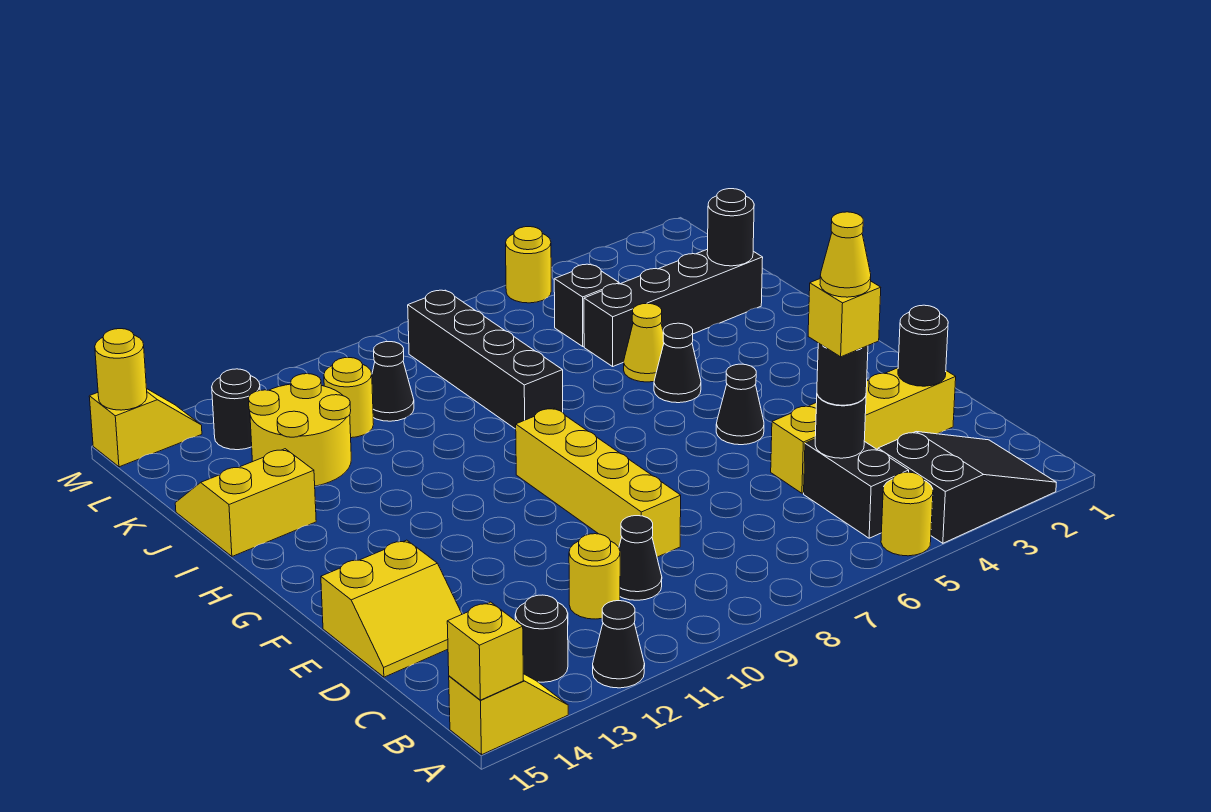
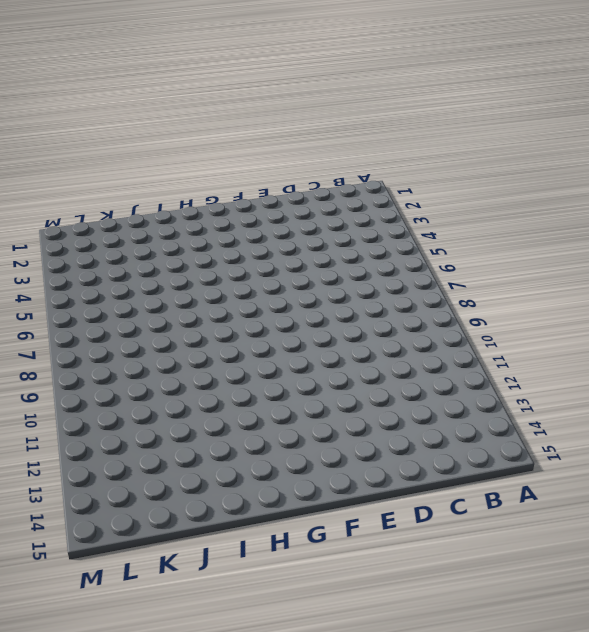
none -> black slope A2:B4 level 1 top 4
none -> yellow round brick A5 level 1
none -> black cone A12 level 1
none -> yellow slope A14:A15 level 1 top 15

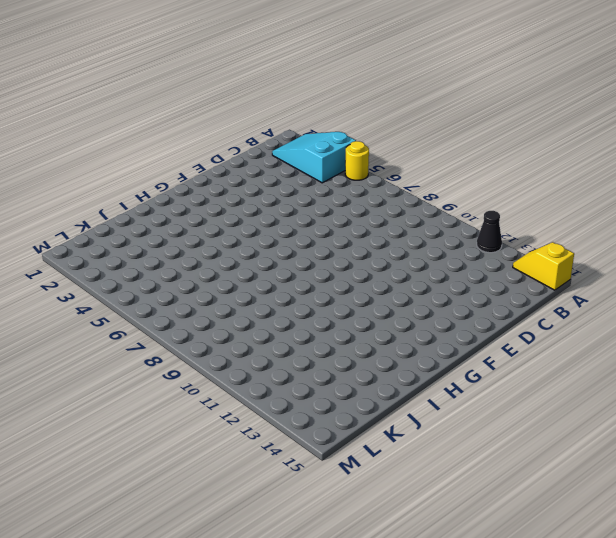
cyan slope A2:B4 level 1 top 4 -> black slope A2:B4 level 1 top 4
none -> black brick B5:C5 level 1
none -> black round brick B13 level 1
none -> black cone C10 level 1
none -> yellow round brick C11 level 1

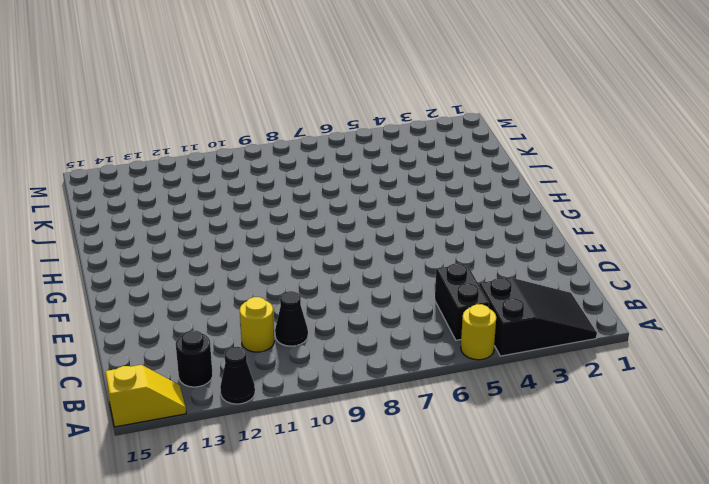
none -> yellow brick D2:D5 level 1
none -> yellow brick D9:G9 level 1
none -> yellow slope D14:E15 level 1 top E
none -> black cone F5 level 1

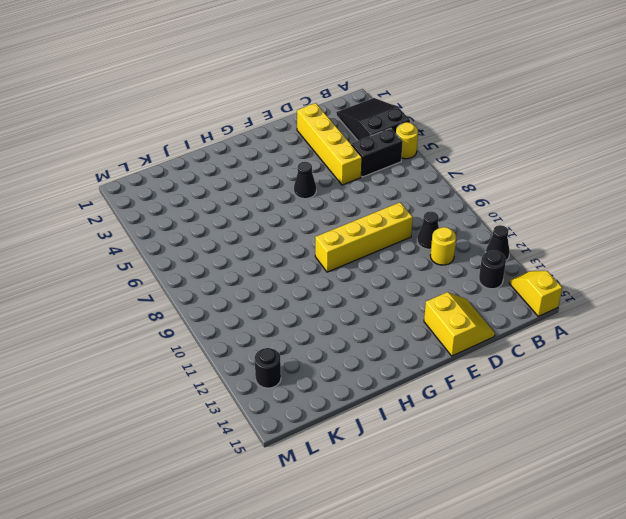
none -> black cone H5 level 1
none -> yellow cone I5 level 1
none -> black brick I8:L8 level 1
none -> yellow slope I14:J15 level 1 top I

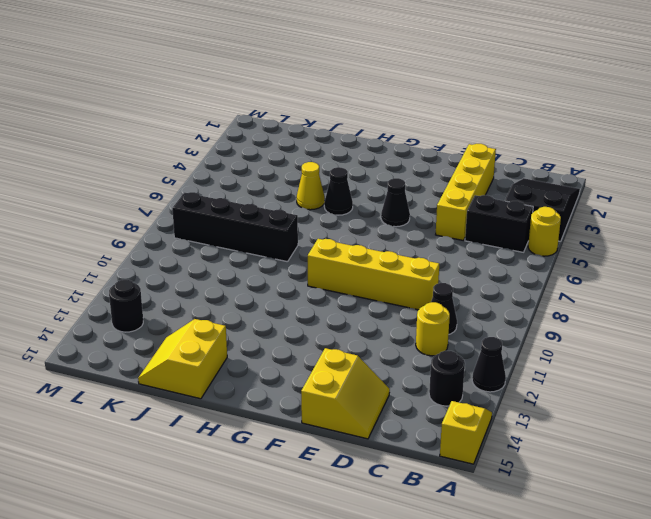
none -> black brick J2:J5 level 1
none -> yellow round brick J12:K13 level 1
none -> black brick K5 level 1
none -> black cone K10 level 1

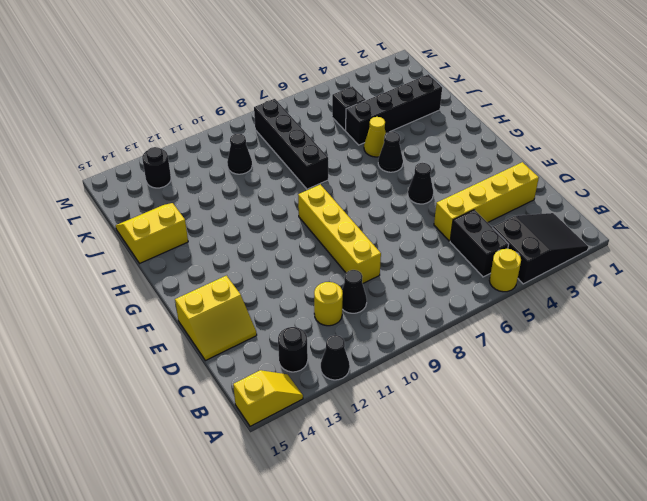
none -> yellow round brick J12:K13 level 1
none -> yellow round brick K11 level 1
none -> yellow round brick M5 level 1
none -> yellow slope M14:M15 level 1 top 15

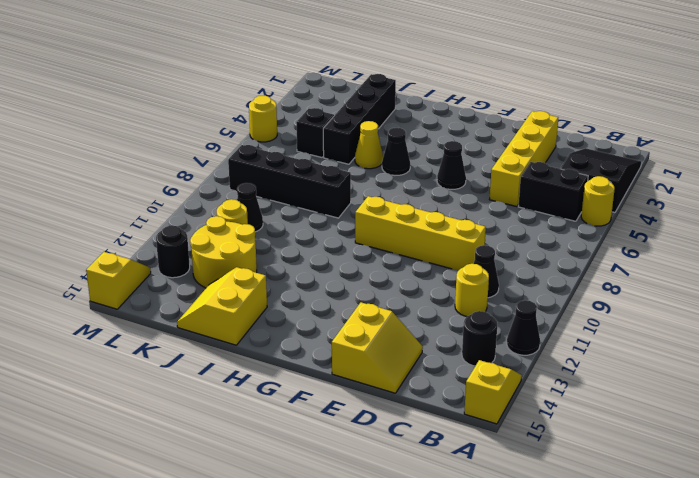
none -> yellow brick A15 level 2
none -> black round brick C5 level 2
none -> black round brick D2 level 2
none -> black round brick J2 level 2

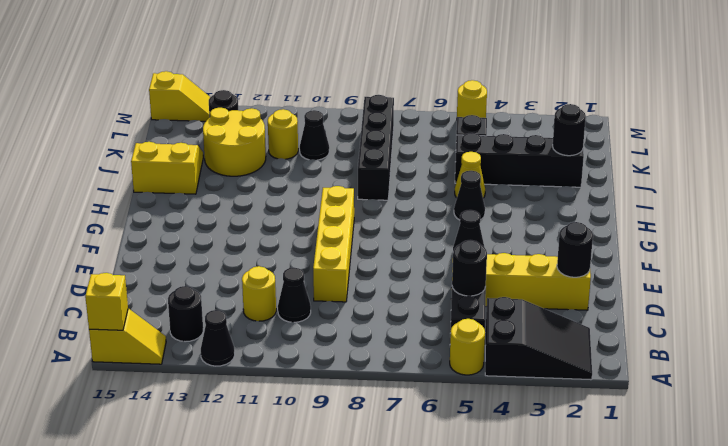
none -> yellow slope D14:E15 level 1 top E
none -> yellow round brick M15 level 2
none -> black round brick C5 level 3
none -> yellow brick C5 level 4

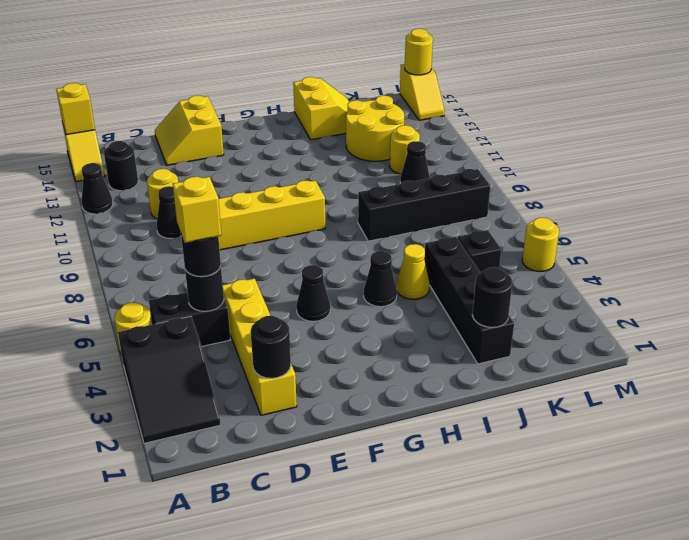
none -> black round brick L13 level 1
none -> yellow cone C5 level 5

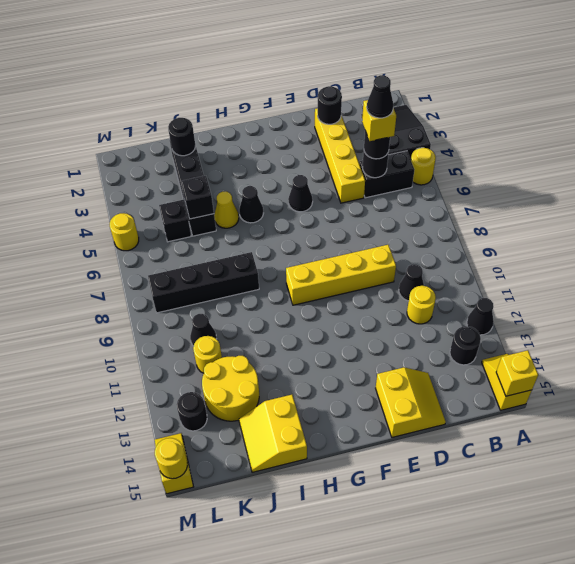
black cone C5 level 5 -> yellow cone C5 level 5
black brick J5 level 2 -> none

